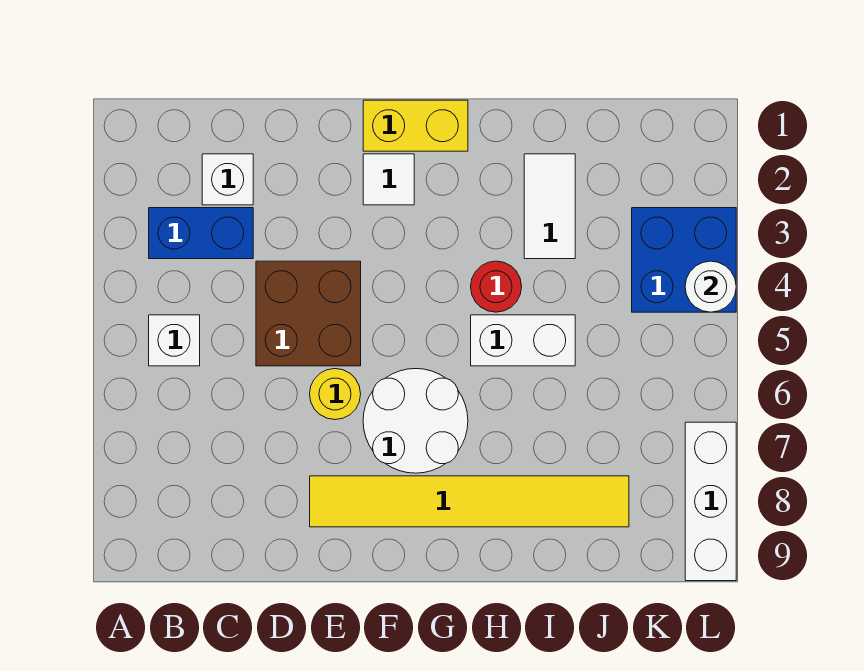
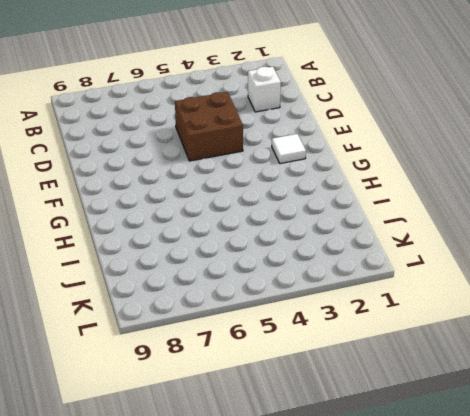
none -> blue brick B3:C3 level 1
none -> white brick B5 level 1
none -> yellow round brick E6 level 1

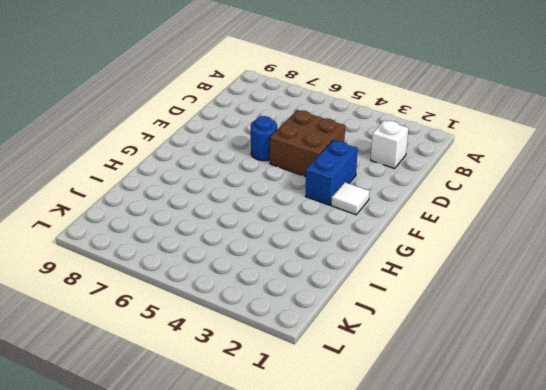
blue brick E3:F3 level 1 -> blue brick B3:C3 level 1
blue round brick E6 level 1 -> yellow round brick E6 level 1
none -> white brick B5 level 1
none -> yellow tile E8:J8 level 1
none -> yellow brick F1:G1 level 1

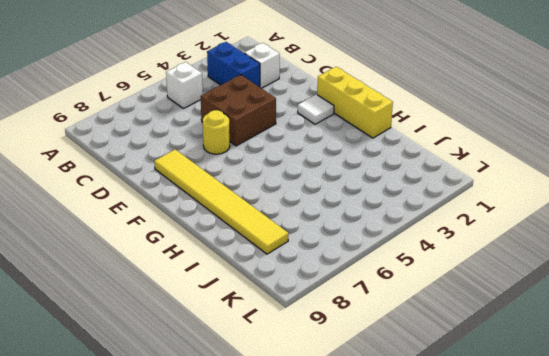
yellow brick F1:H1 level 1 -> yellow brick F1:G1 level 1
none -> white round brick F6:G7 level 1
none -> red round brick H4 level 1
none -> white brick H5:I5 level 1

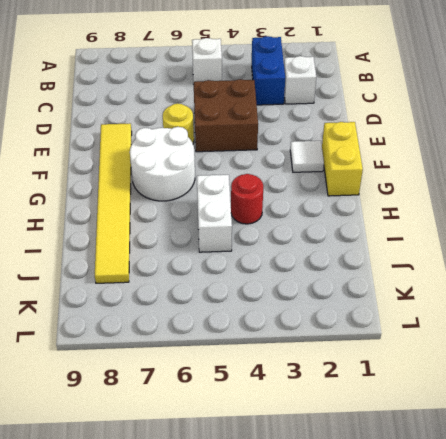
none -> white tile I2:I3 level 1
none -> blue brick K3:L4 level 1
none -> white brick L7:L9 level 1

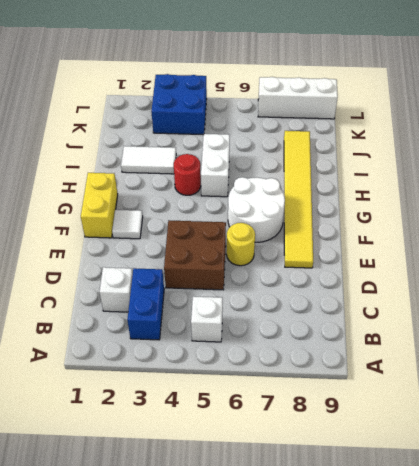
none -> white round brick L4 level 2

